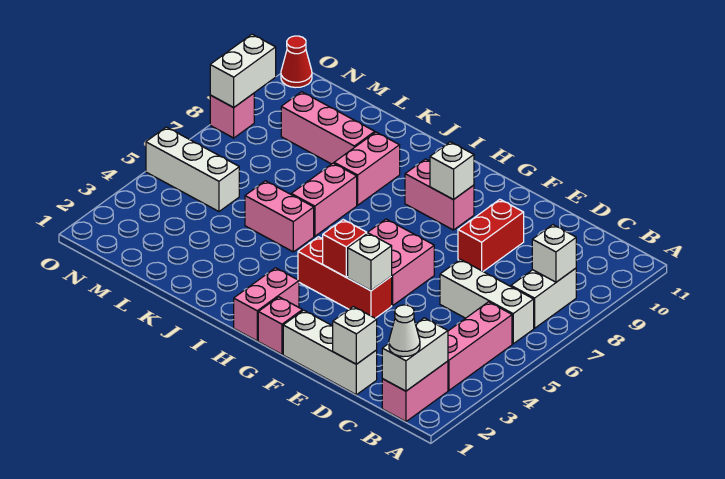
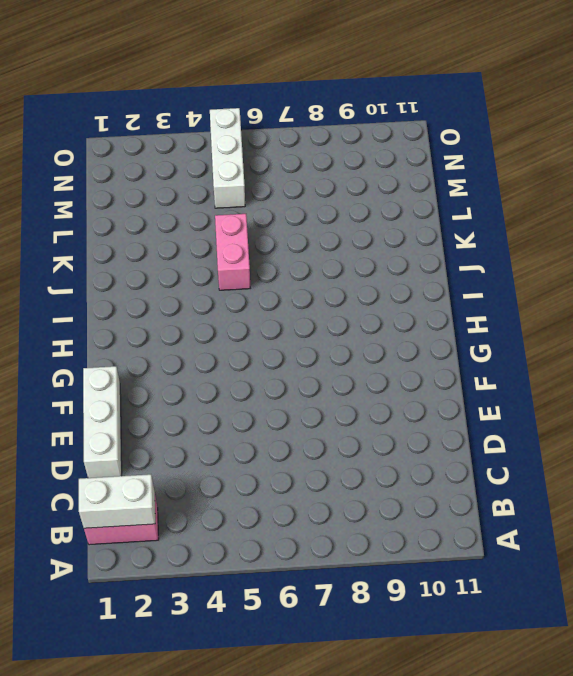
none -> pink brick B3:B5 level 1
none -> white brick B6:D6 level 1
none -> white brick B7:B8 level 1

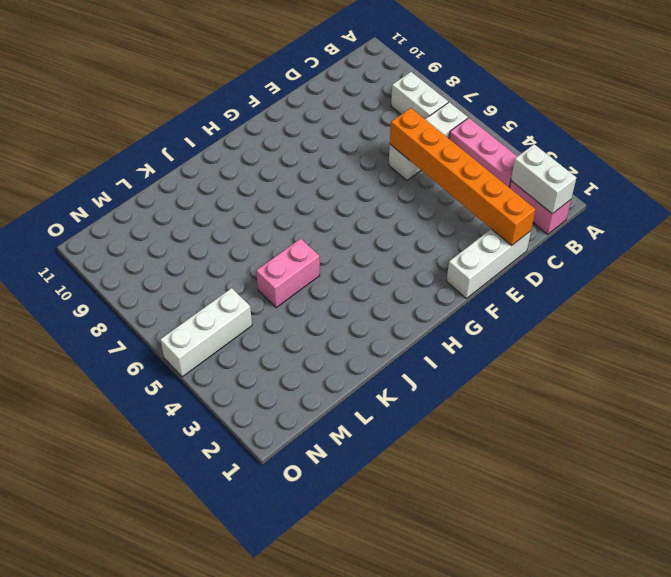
orange brick D1:D6 level 2 -> white brick D1 level 2
none -> red brick E8:E9 level 1
none -> red brick F4:H4 level 1
none -> pink brick F5:G6 level 1

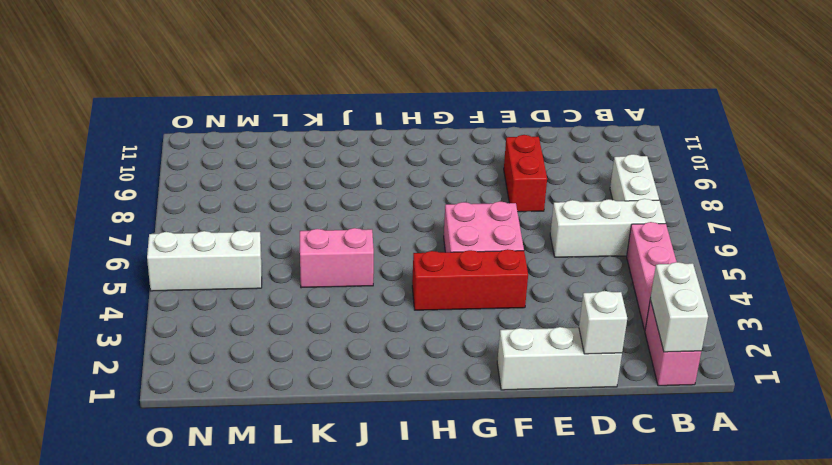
none -> pink brick G1 level 1
none -> pink brick G9:H9 level 1
none -> pink brick H1:H2 level 1

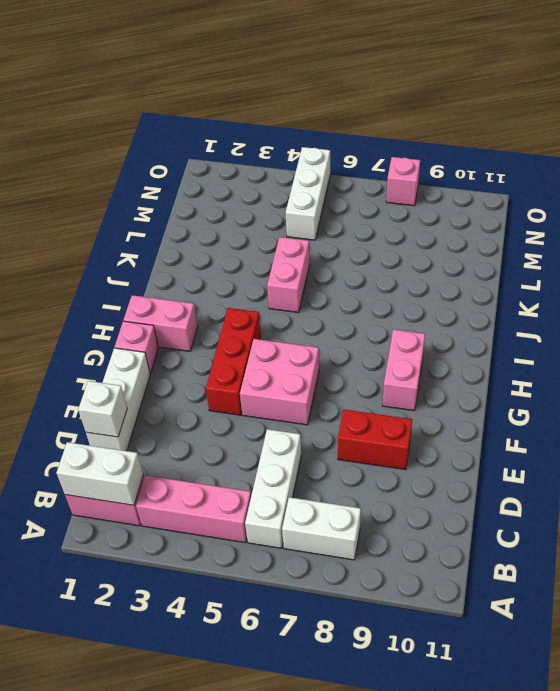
none -> pink brick J6:J7 level 1
none -> pink brick J8:J9 level 1
none -> pink brick K9:M9 level 1

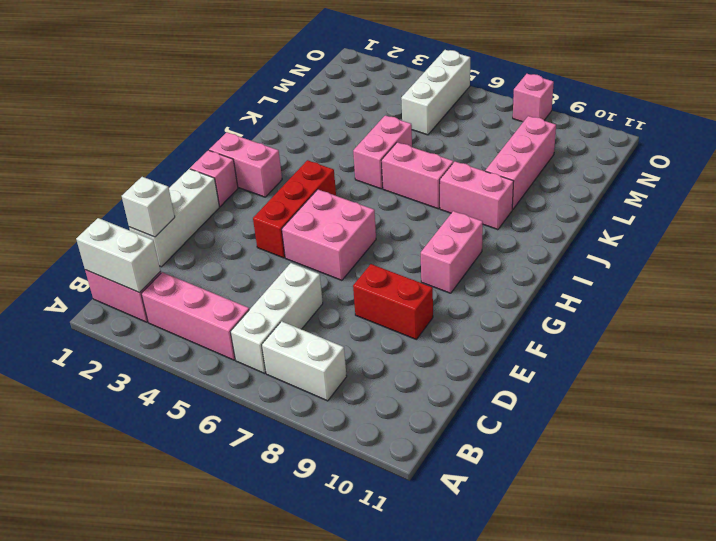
none -> red cone O11 level 1
none -> white brick B8 level 2
none -> white brick F4 level 2

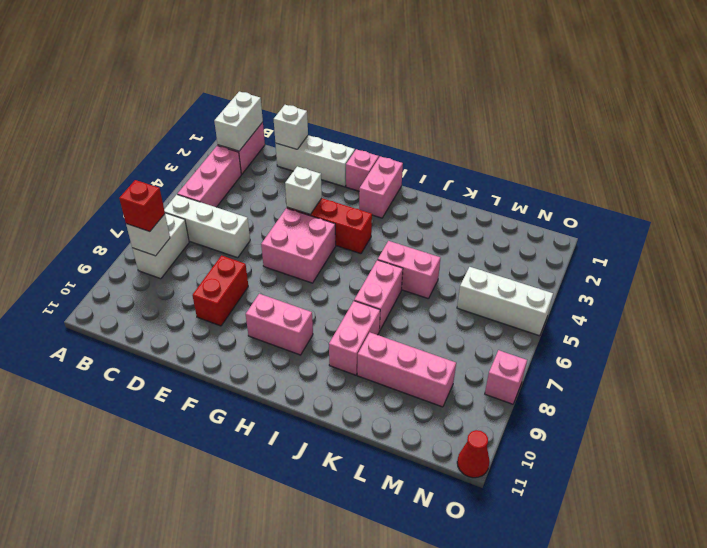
red brick B8 level 3 -> red brick G4 level 2
none -> white brick G9 level 2
none -> white brick O8:O9 level 2
none -> white cone B1 level 3

